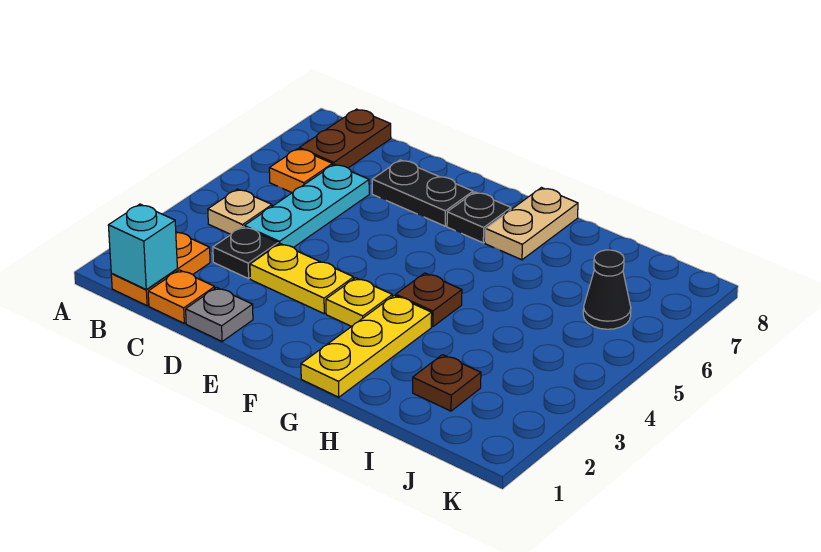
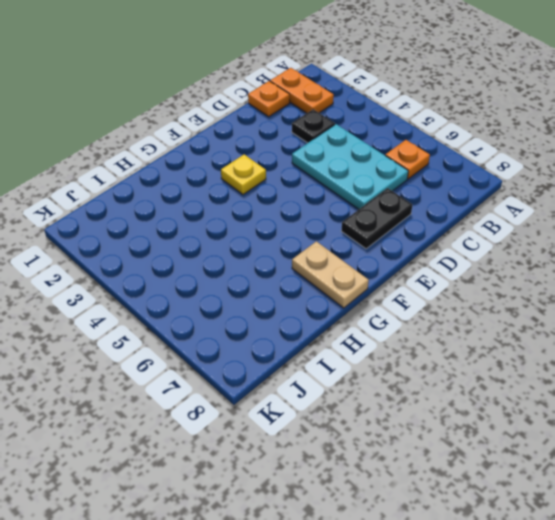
cyan plate C4:D6 level 1 -> cyan plate C4:C6 level 1
none -> tan plate B4 level 1
none -> brown plate B7:B8 level 1
none -> grey plate D1 level 1

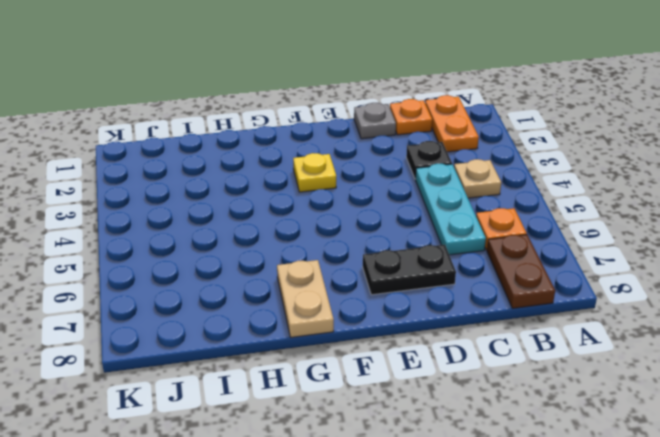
none -> yellow plate D3:E3 level 1
none -> black plate F7 level 1
none -> yellow plate G1:G3 level 1

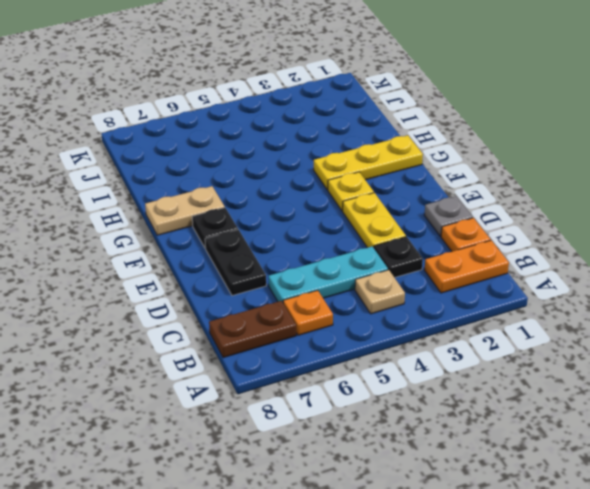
none -> brown plate G4 level 1
none -> brown plate I2 level 1
none -> black cone J6 level 1

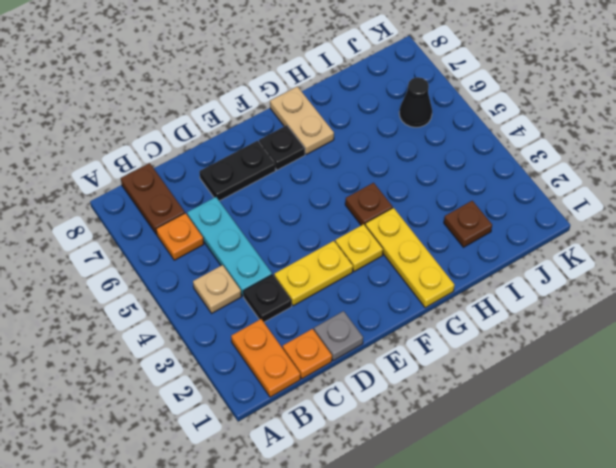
none -> cyan brick B1 level 2

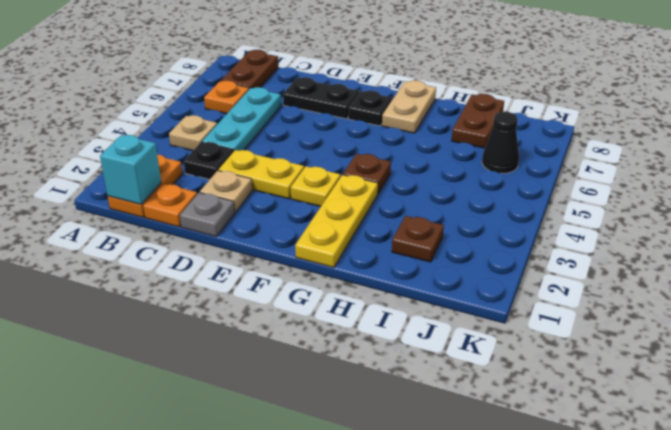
tan plate D2 level 1 -> none
brown plate I7:I8 level 1 -> none

